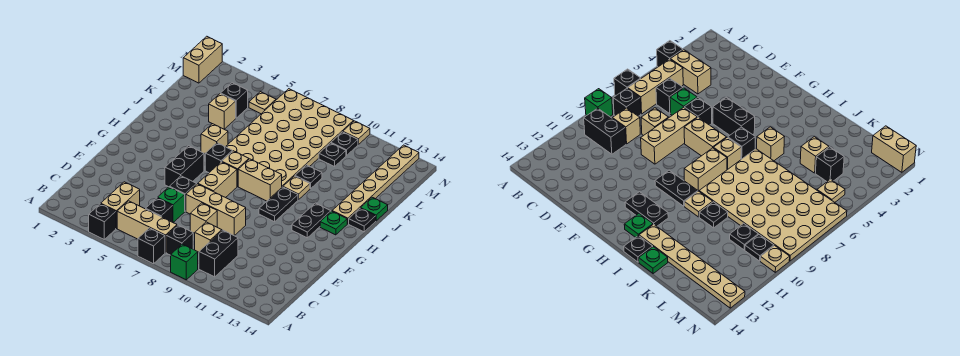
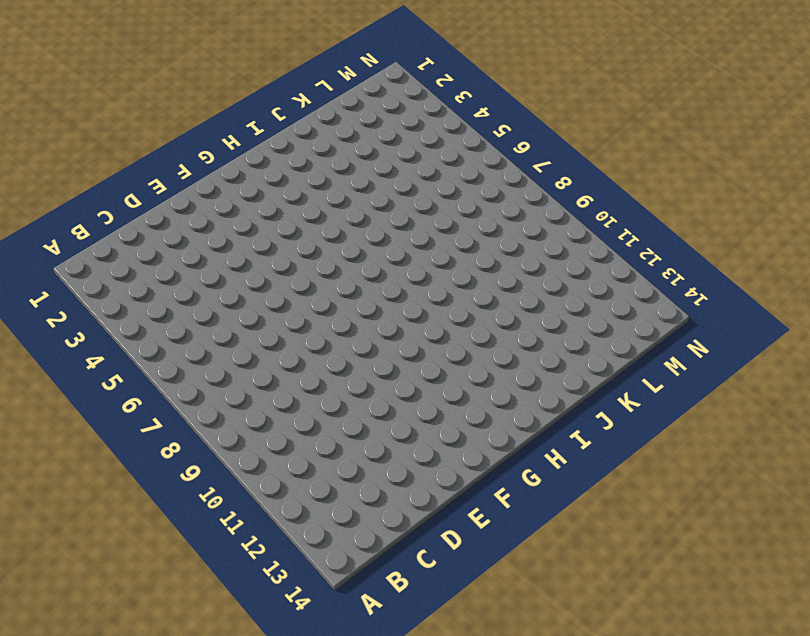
none -> black brick A4 level 1
none -> black brick A7 level 1
none -> green brick A9 level 1
none -> tan brick B4:C4 level 1

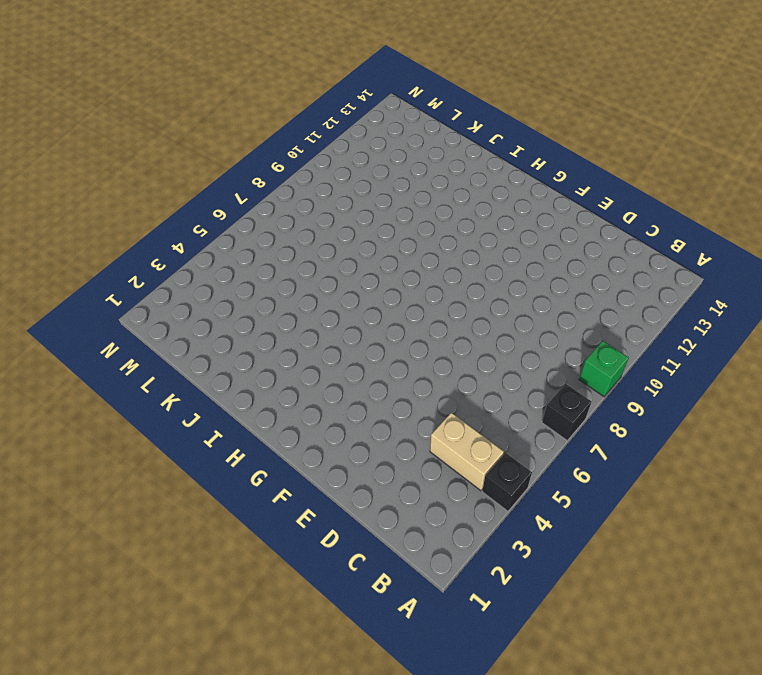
none -> tan brick B5:B7 level 1
none -> black brick B8 level 1
none -> black brick B10:C10 level 1
none -> black brick C6 level 1

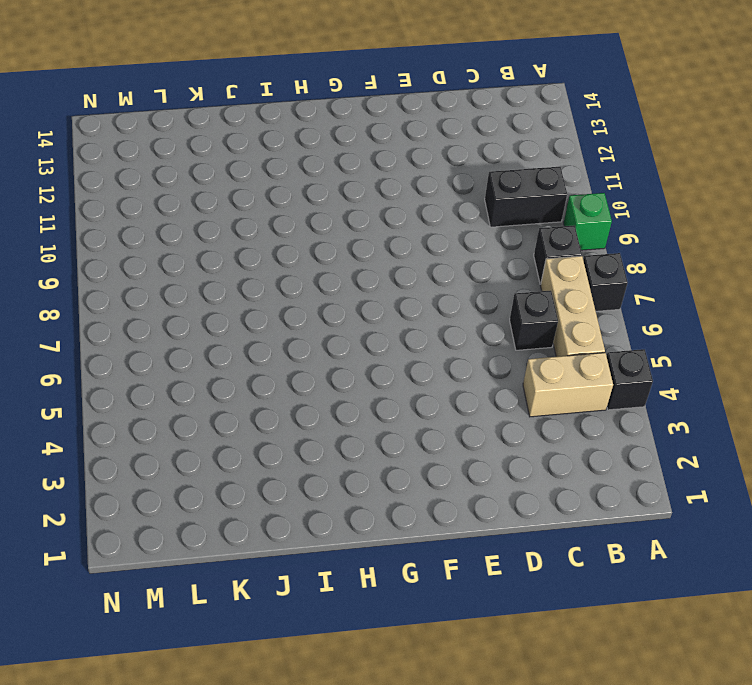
none -> tan brick C9 level 1
none -> green brick D6 level 1
none -> tan brick D8 level 1
none -> black brick E6 level 1

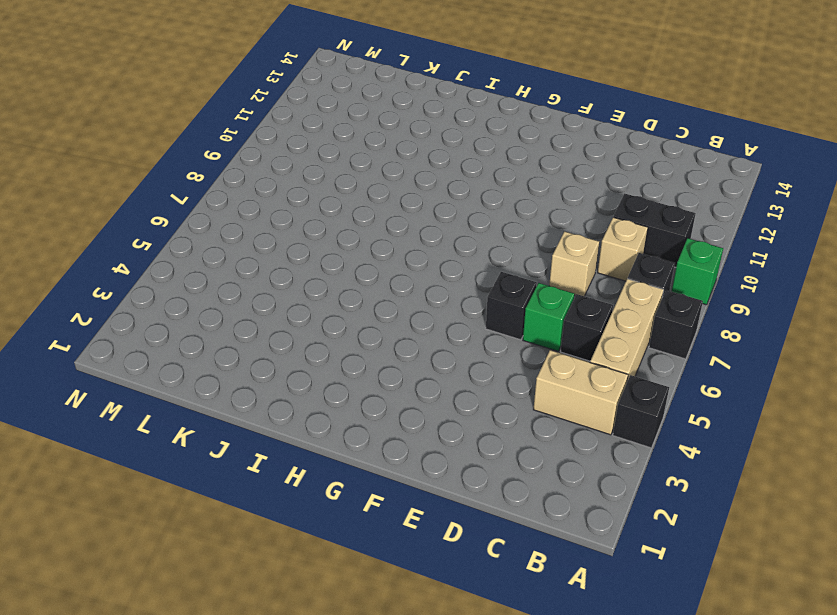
none -> tan brick E7:E9 level 1
none -> black brick F5:G5 level 1
none -> tan brick F7:G7 level 1
none -> black plate G10:H10 level 1

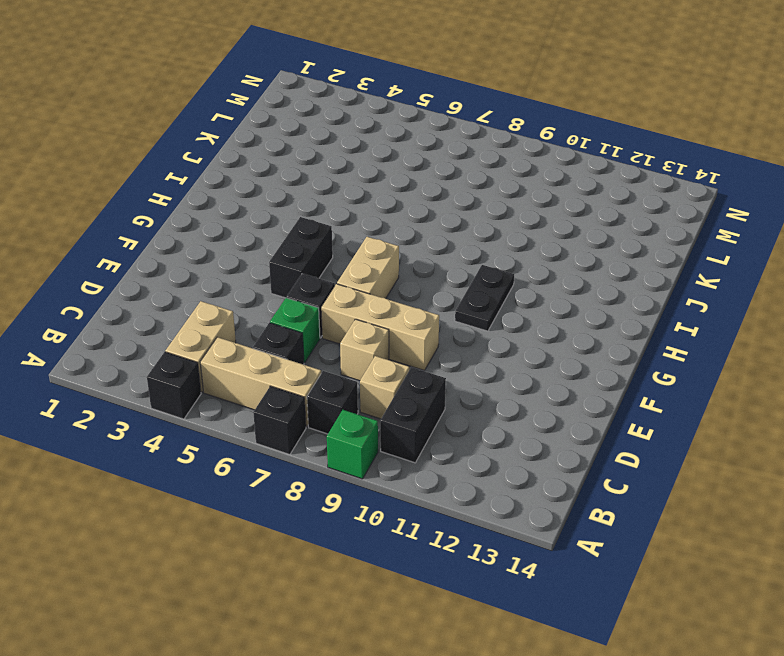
none -> black plate G12:H12 level 1
none -> black brick H6 level 1
none -> tan brick H7 level 1
none -> tan brick H8:H9 level 1

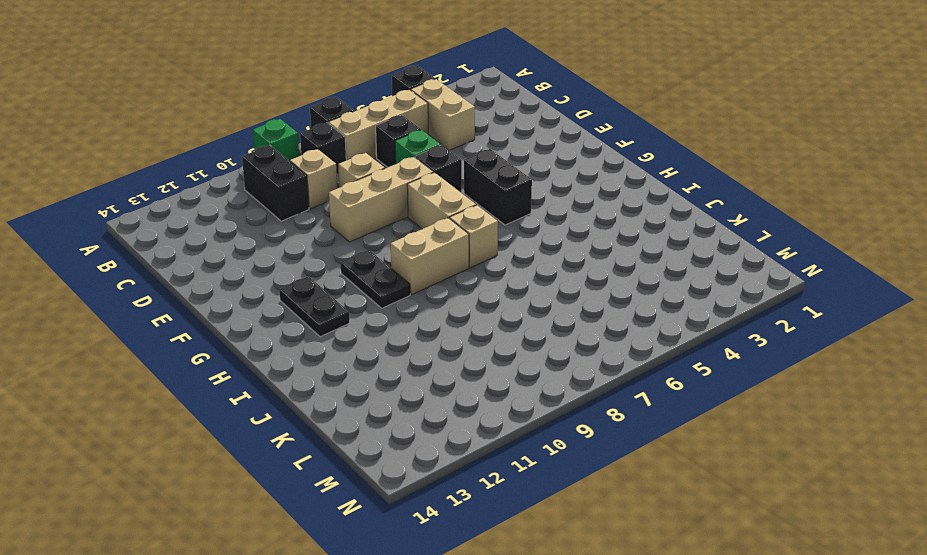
none -> black brick H6 level 1
none -> green plate H13 level 1
none -> tan brick I5 level 1
none -> tan plate I6:N9 level 1

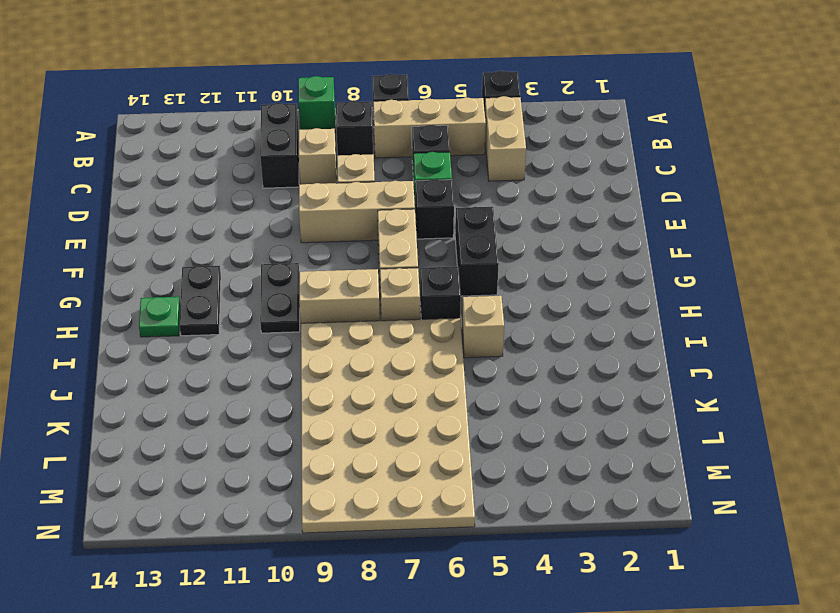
none -> tan plate I10 level 1
none -> tan plate I13:N13 level 1
none -> black plate I14 level 1
none -> black plate J10 level 1

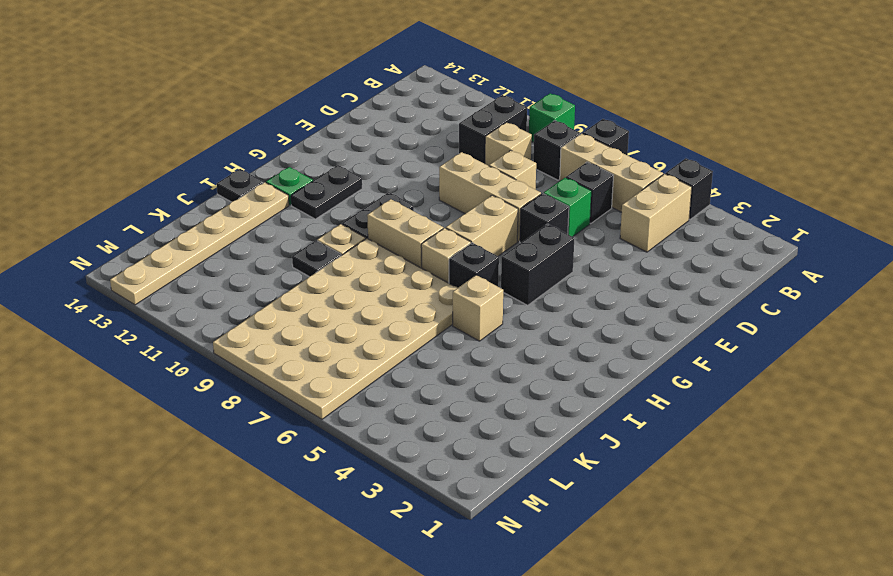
none -> green plate J14 level 1
none -> tan brick K4 level 1
none -> black brick L4 level 1
none -> black plate L10 level 1

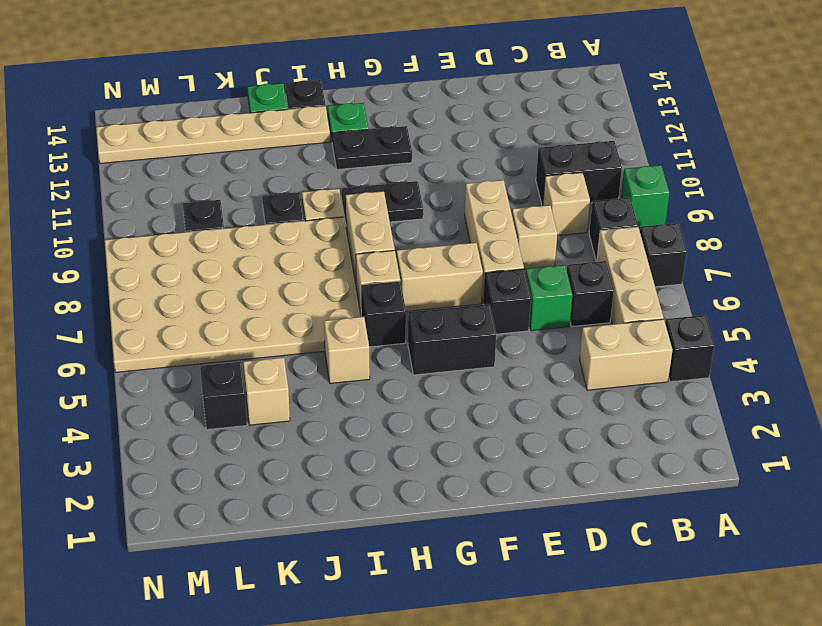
none -> tan brick M1:N1 level 1
none -> tan plate M5 level 1
none -> black plate M10 level 1
none -> tan plate N10 level 1

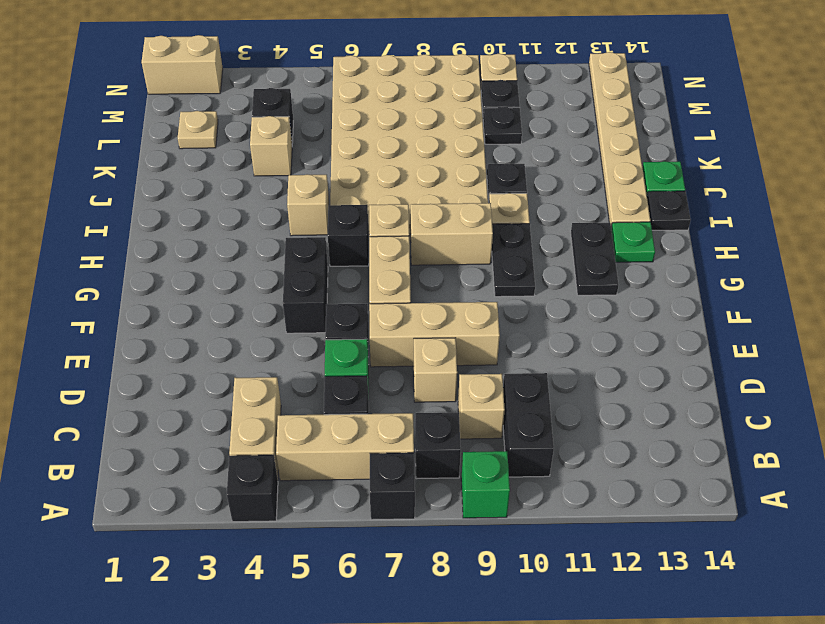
tan plate L2 level 1 -> tan plate M5 level 1
tan brick N1:N2 level 1 -> tan brick M1:N1 level 1

